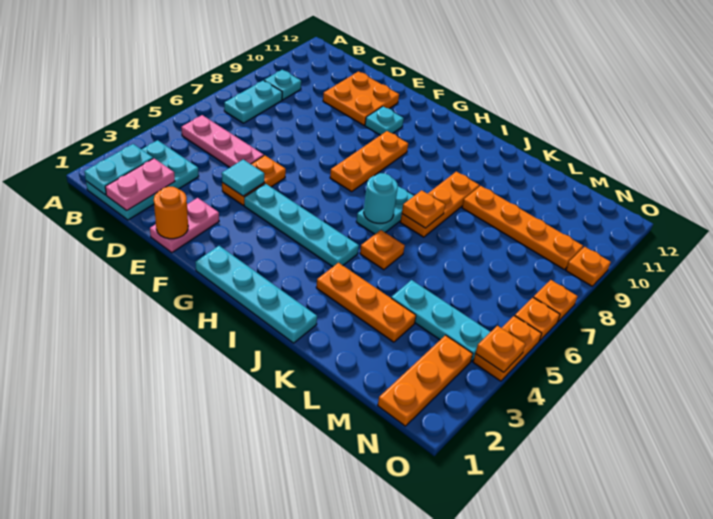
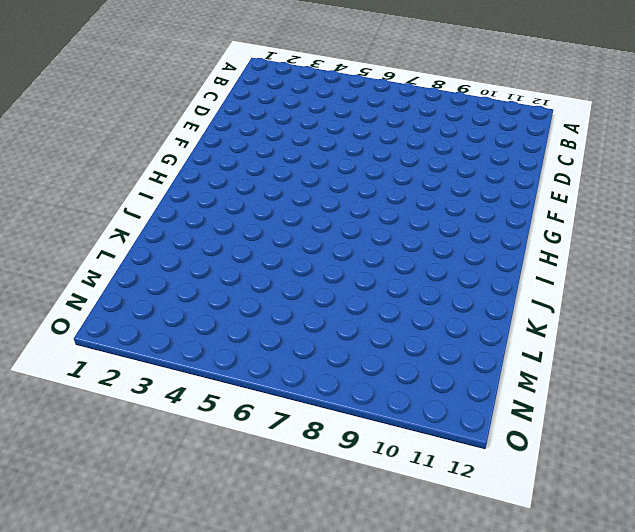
none -> cyan plate B1:C3 level 1
none -> pink plate B5:D5 level 1
none -> cyan plate B7:B8 level 1

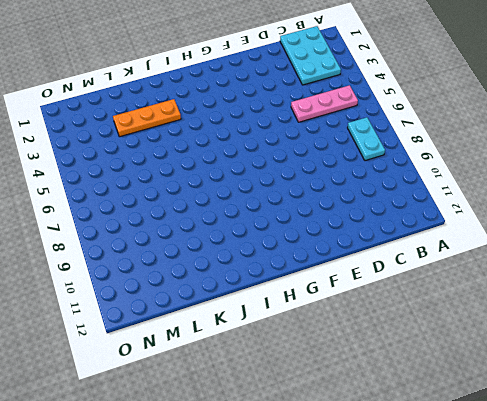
none -> cyan plate B9 level 1
none -> orange plate D10:E11 level 1
none -> pink plate E1:E2 level 1

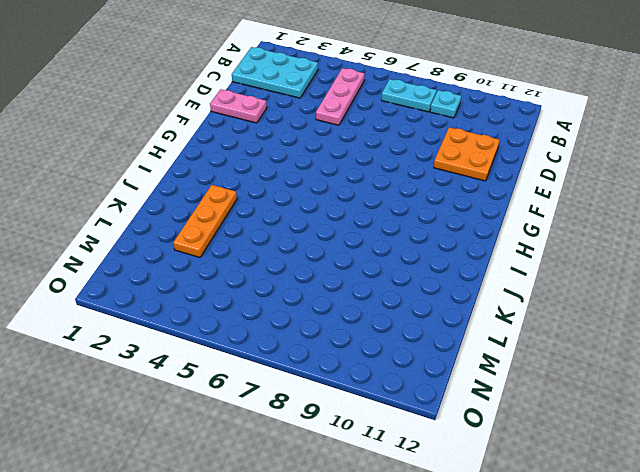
none -> orange plate E4:E5 level 1
none -> cyan plate F4:I4 level 1
none -> cyan plate F10 level 1

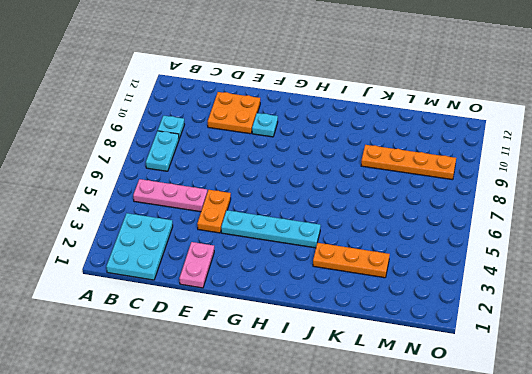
none -> cyan plate G1:J1 level 1
none -> orange plate G7:G9 level 1
none -> cyan plate I6:I7 level 1

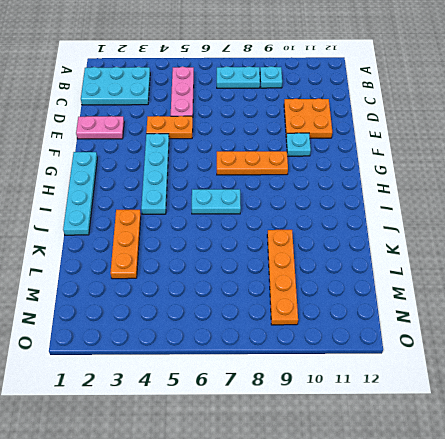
none -> orange plate J5 level 1
none -> orange plate J7:J9 level 1
none -> cyan plate L4:N4 level 1

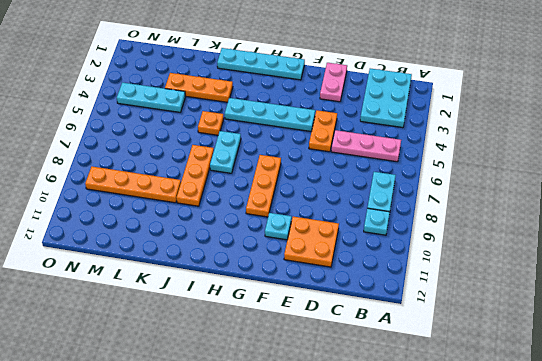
none -> orange plate N1:N3 level 1
none -> orange plate O4:O5 level 1
none -> orange plate O6 level 1

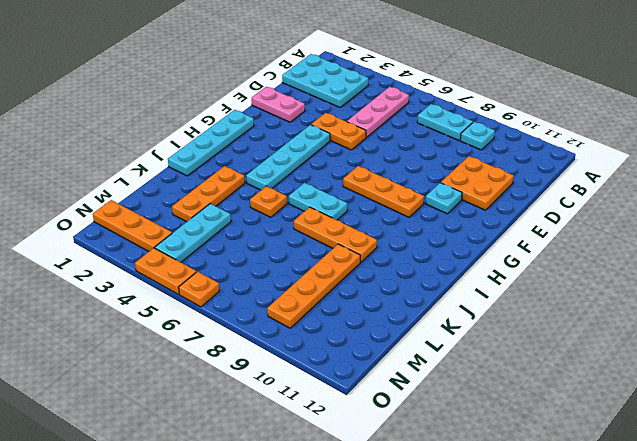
none -> orange plate O7 level 1
none -> orange plate O9 level 1
none -> cyan plate B1:B2 level 2

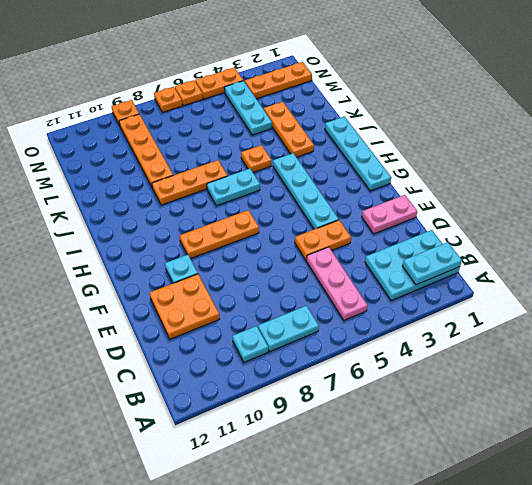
none -> pink plate C1:C2 level 2
none -> orange round brick E1 level 2
none -> cyan tile E4 level 2

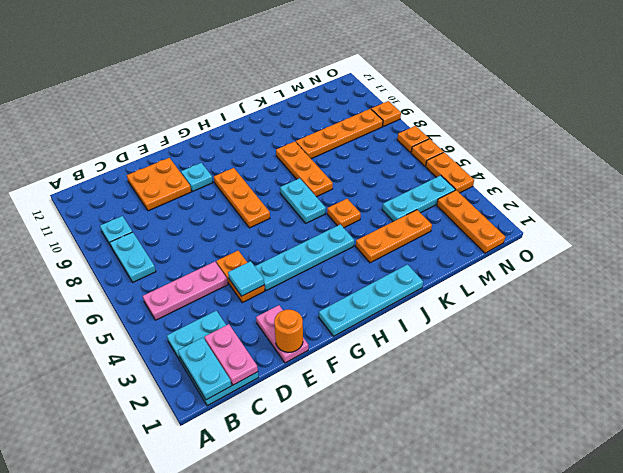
none -> cyan round brick I6 level 2
none -> orange plate J7 level 2
none -> orange plate O4 level 2

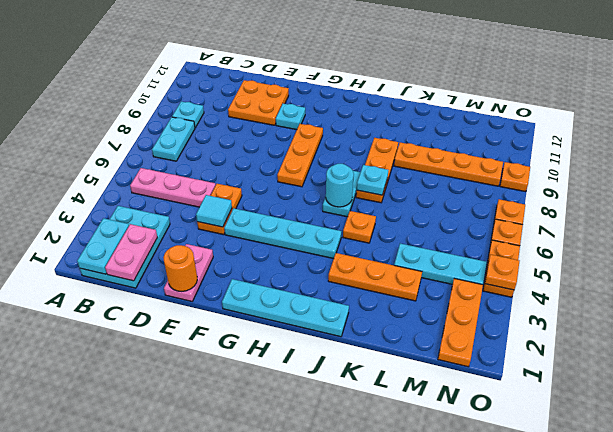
cyan plate J7 level 2 -> orange plate J7 level 2

